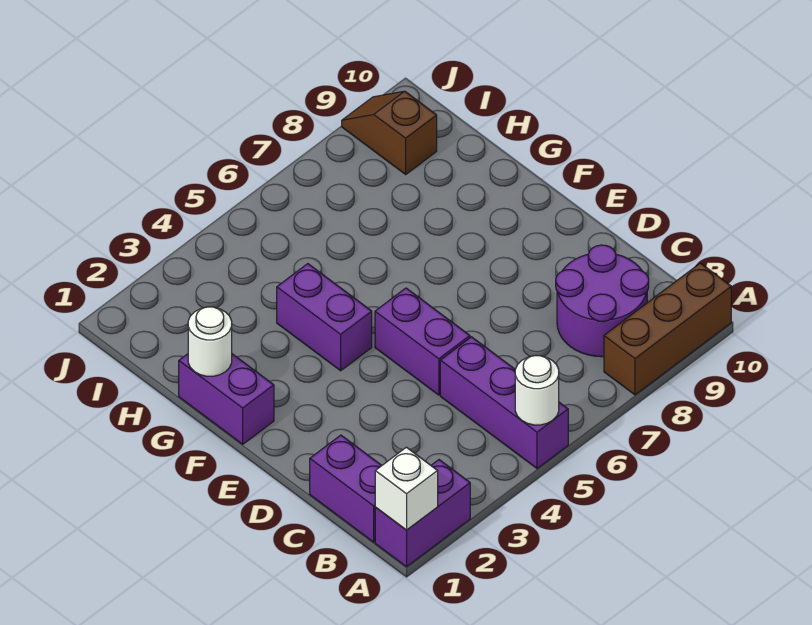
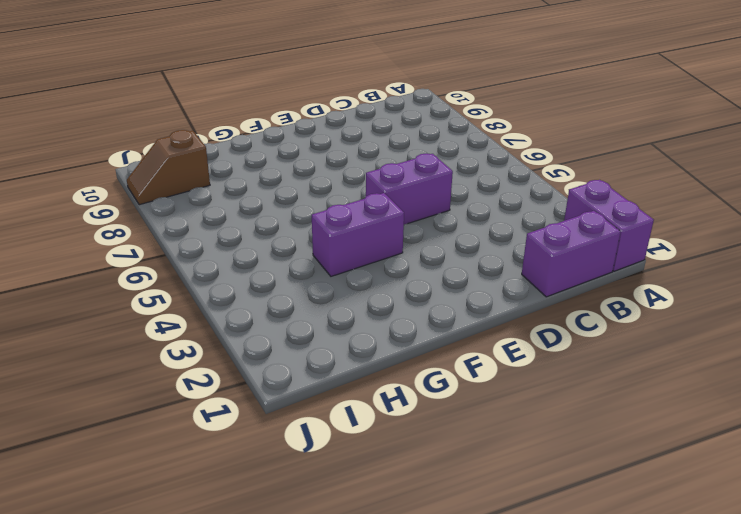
none -> purple brick A5:C5 level 1
none -> brown brick A8:A10 level 1
none -> purple round brick B8:C9 level 1

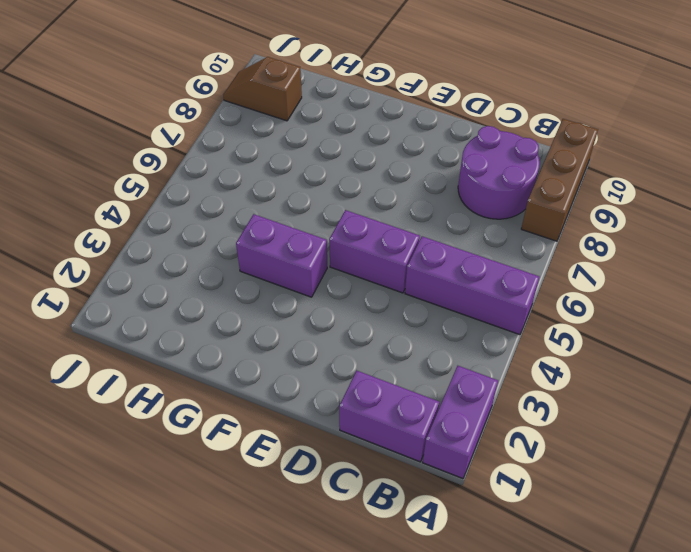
none -> purple brick F1:G1 level 1
none -> white brick A1 level 2
none -> white round brick A5 level 2

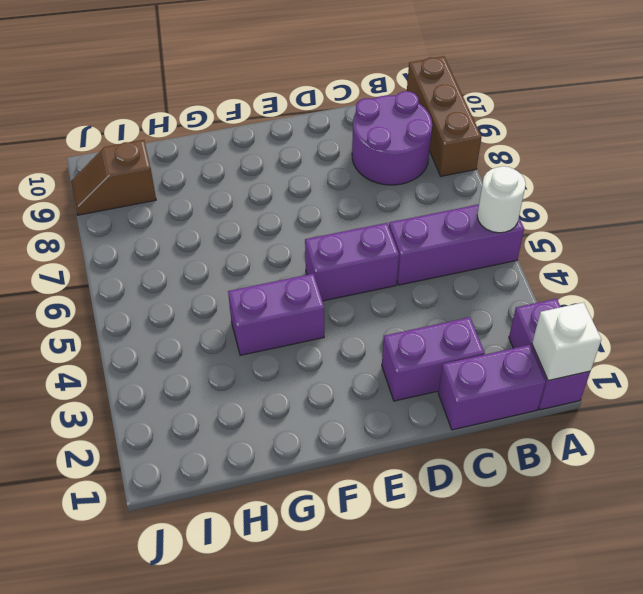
purple brick C2:D2 level 1 -> purple brick F1:G1 level 1
none -> white round brick G1 level 2

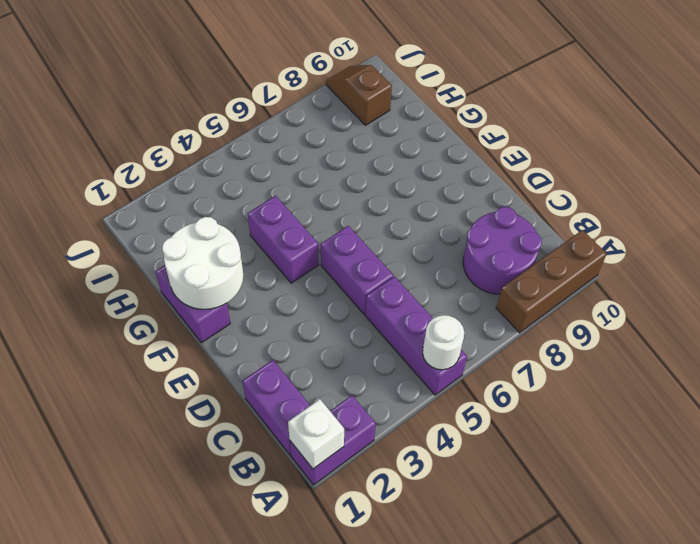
white round brick F1:G2 level 2 -> white round brick G1 level 2

